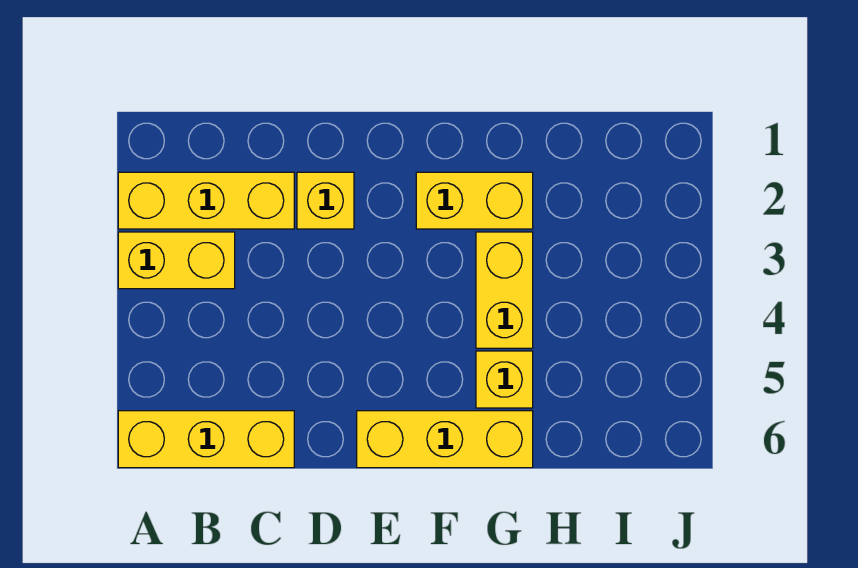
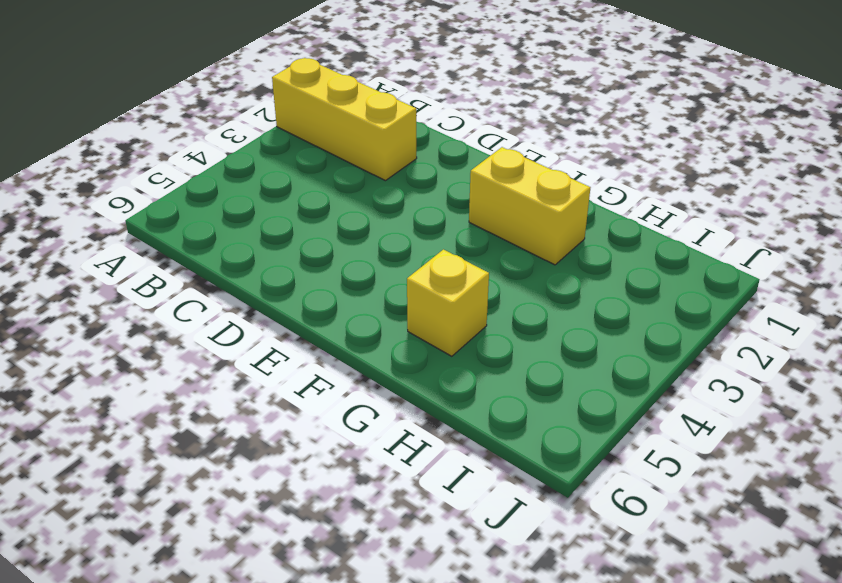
none -> yellow brick A3:B3 level 1
none -> yellow brick A6:C6 level 1

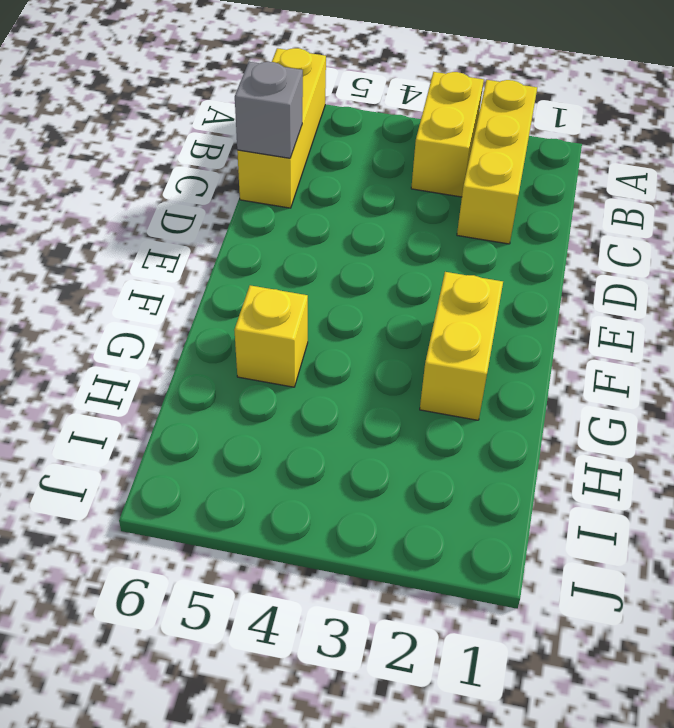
grey brick C6 level 2 -> none
none -> yellow brick D2 level 1
none -> yellow brick E6:G6 level 1

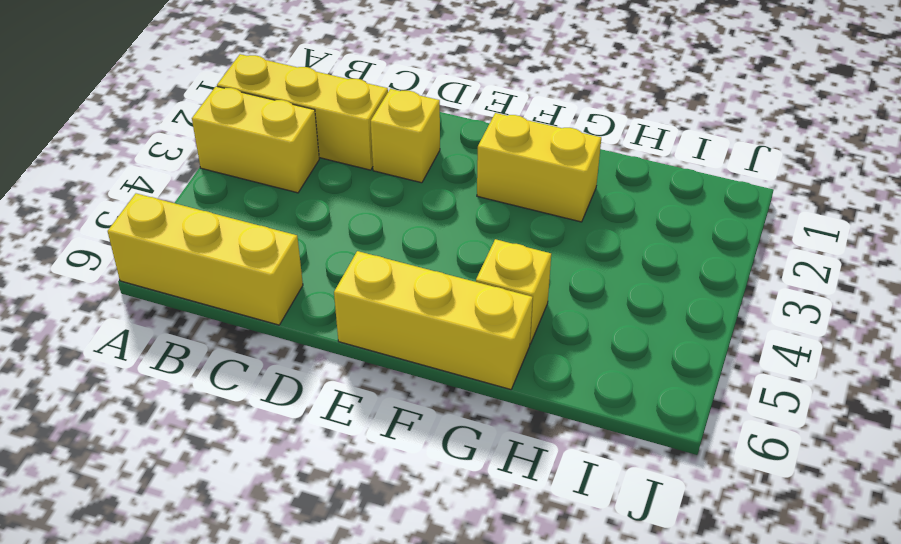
none -> yellow brick G3:G4 level 1

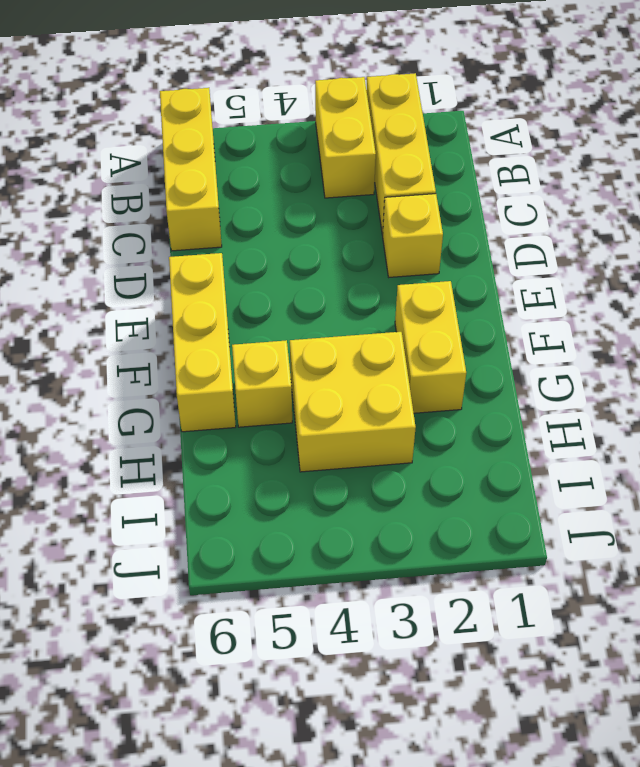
yellow brick G3:H4 level 1 -> yellow brick G3:G4 level 1

